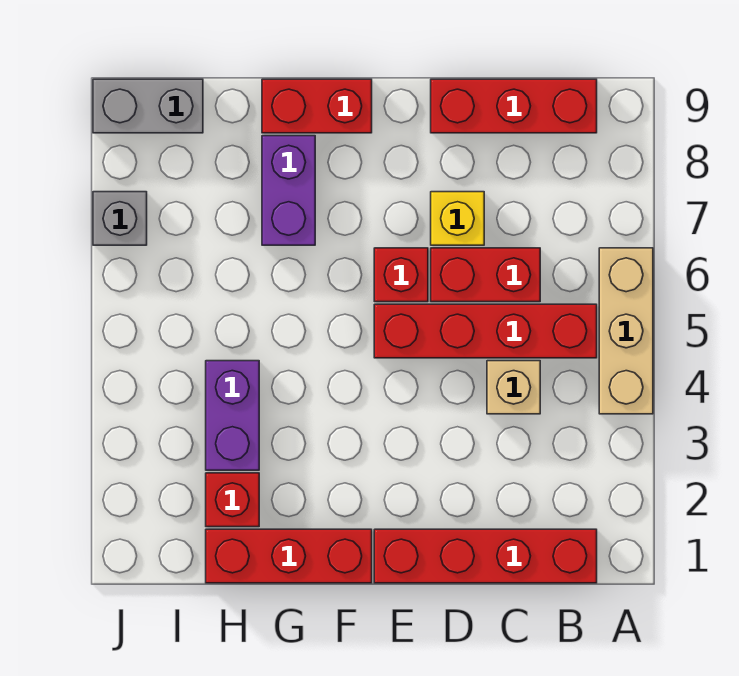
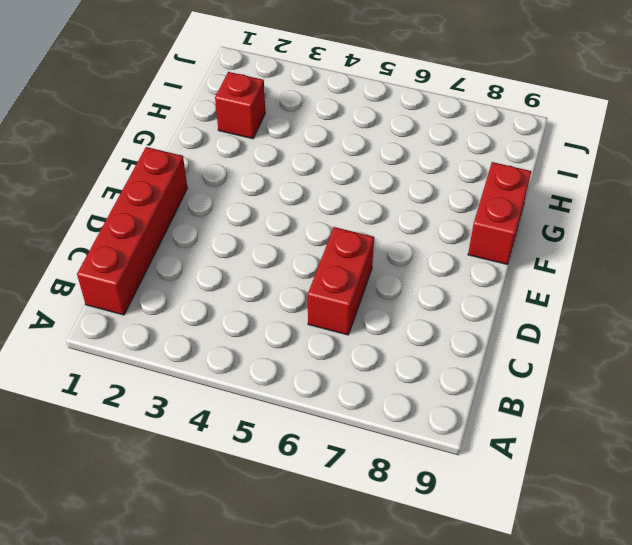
none -> tan brick A4:A6 level 1
none -> red brick B5:E5 level 1
none -> red brick B9:D9 level 1

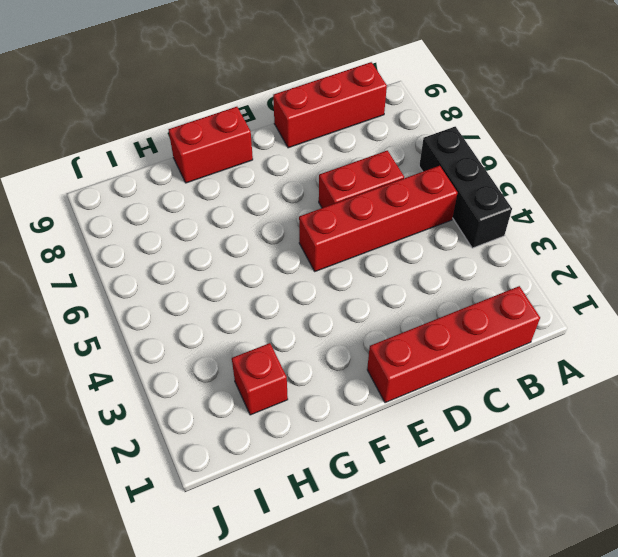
black brick A4:A6 level 1 -> tan brick A4:A6 level 1
none -> tan brick C4 level 1
none -> yellow brick D7 level 1
none -> red brick E6 level 1

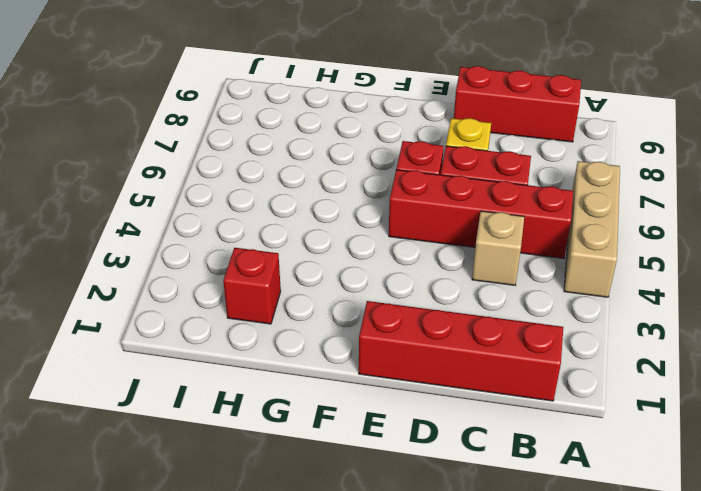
none -> red brick F1:H1 level 1
none -> red brick F9:G9 level 1
none -> purple brick G7:G8 level 1

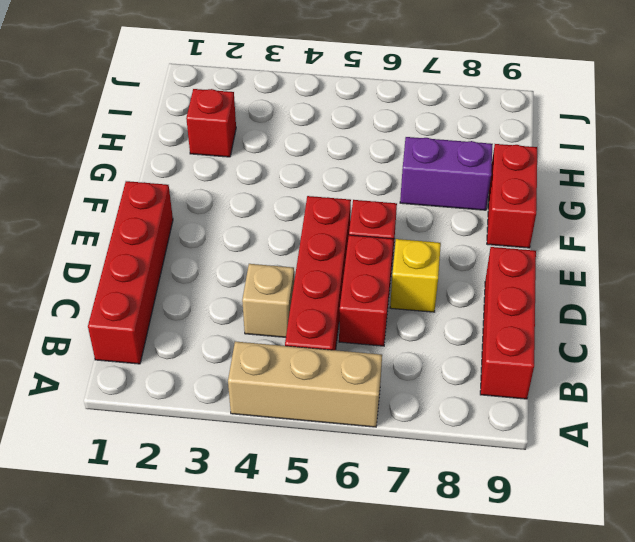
none -> red brick F1:H1 level 1
none -> purple brick H3:H4 level 1
none -> grey brick I9:J9 level 1

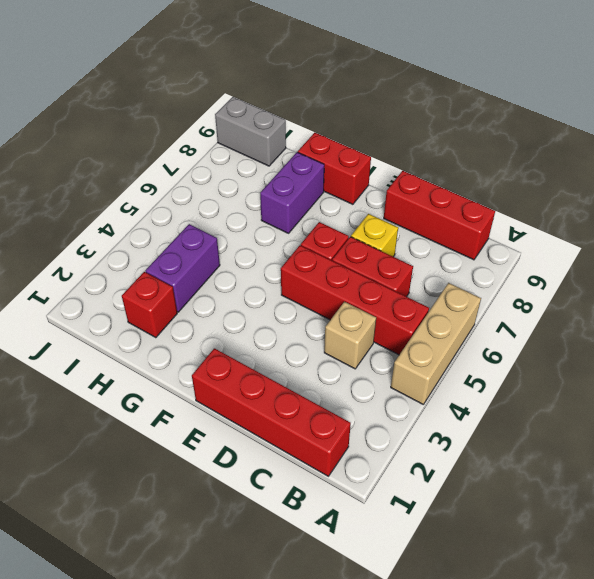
none -> red brick F1:H1 level 1
none -> grey brick J7 level 1

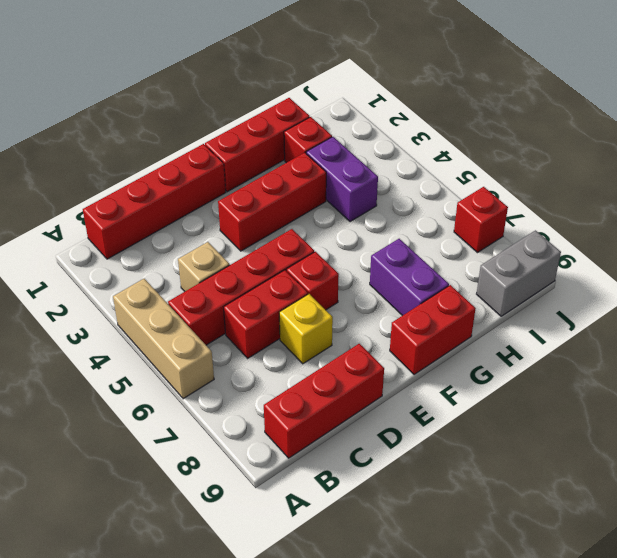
red brick E3:G3 level 1 -> none
red brick J7 level 1 -> grey brick J7 level 1

